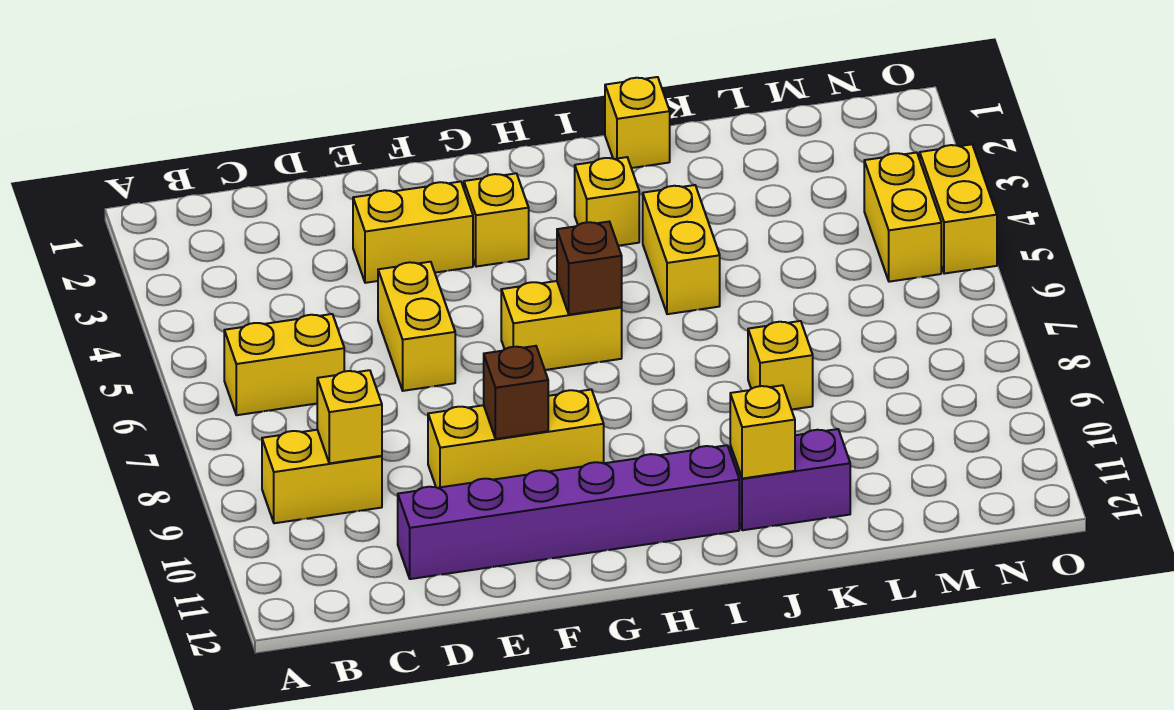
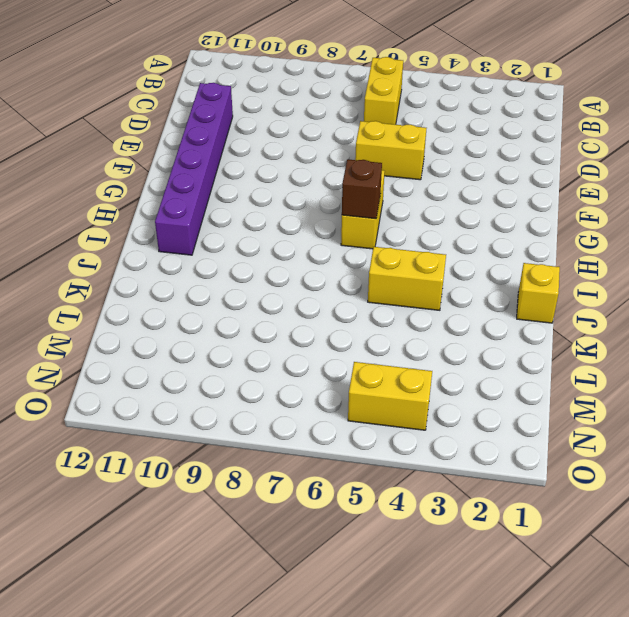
none -> yellow brick B9:C9 level 1
none -> yellow brick E3:F3 level 1
none -> yellow brick E9:G9 level 1

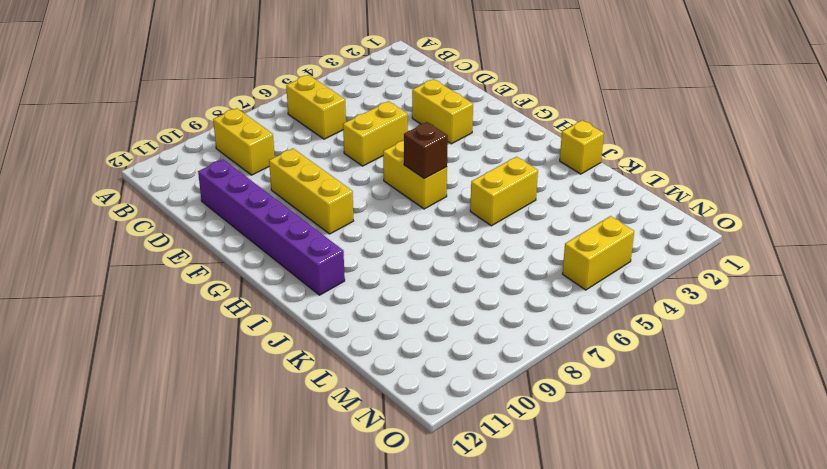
none -> yellow brick G3 level 1
none -> yellow brick I3 level 1
none -> purple brick J11:K11 level 1

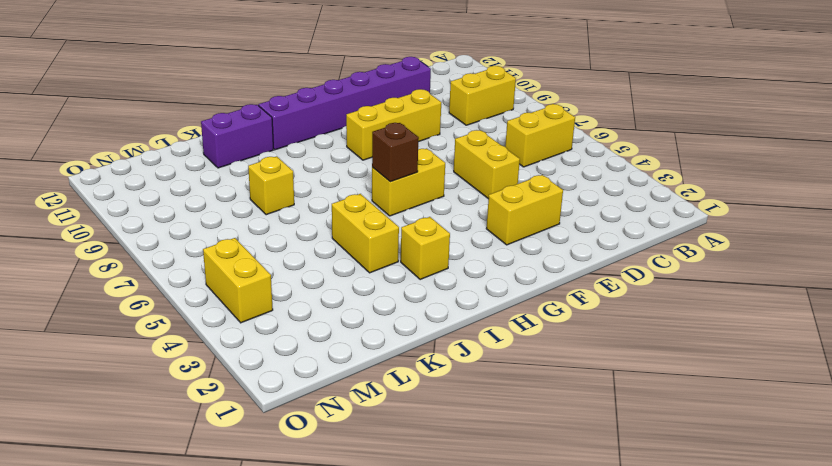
none -> yellow brick G3 level 1
none -> yellow brick J1 level 1
none -> yellow brick O4:O5 level 1

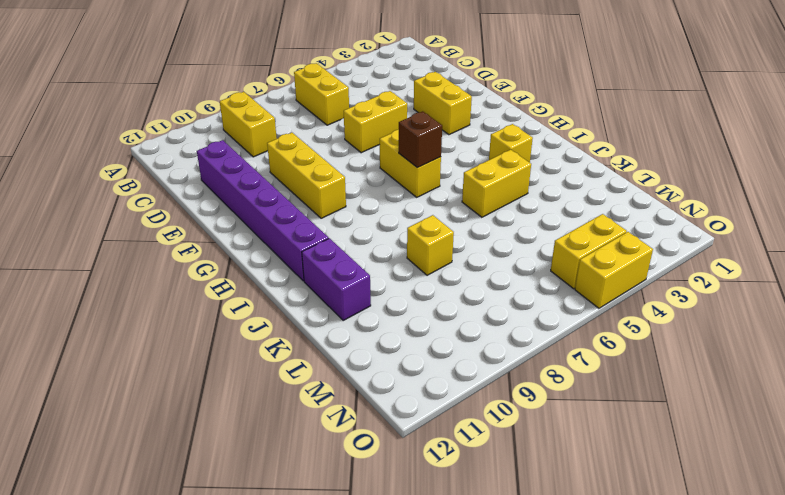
none -> yellow brick G3 level 1
none -> yellow brick J1 level 1
none -> yellow brick C9 level 2

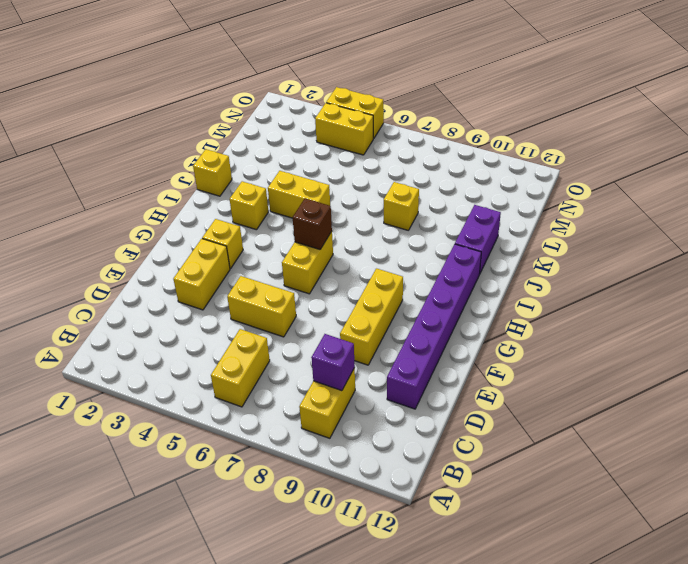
purple brick C9 level 2 -> yellow brick C9 level 2
none -> brown brick F9 level 2
none -> yellow brick J11 level 2

